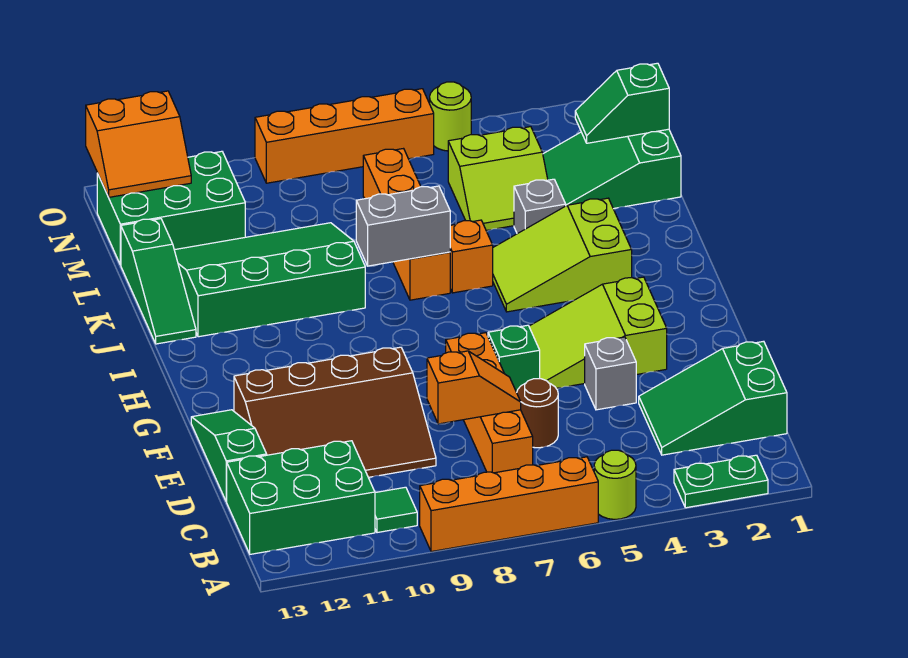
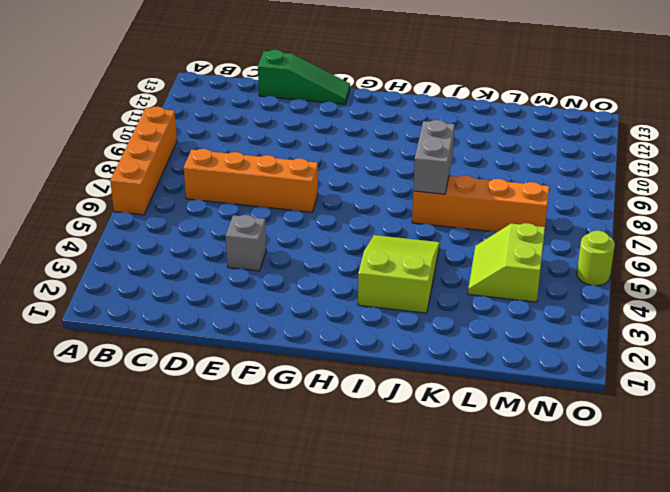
none -> green plate A2:A3 level 1
none -> lime round brick A5 level 1
none -> green tile B10 level 1

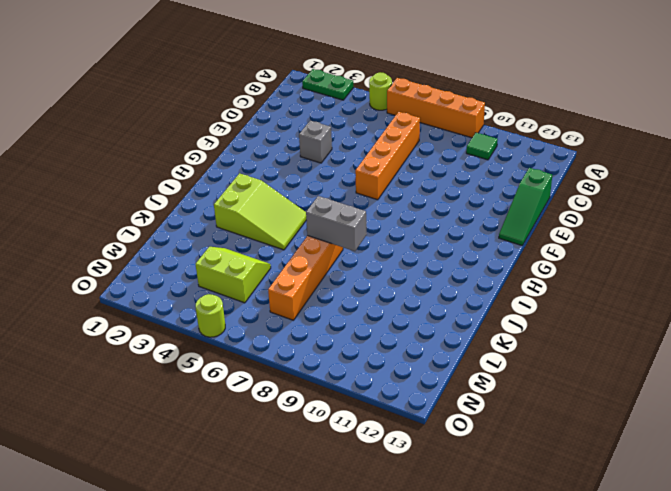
none -> green brick B11:C13 level 1
none -> green slope C1:D3 level 1 top 1
none -> brown round brick D6 level 1

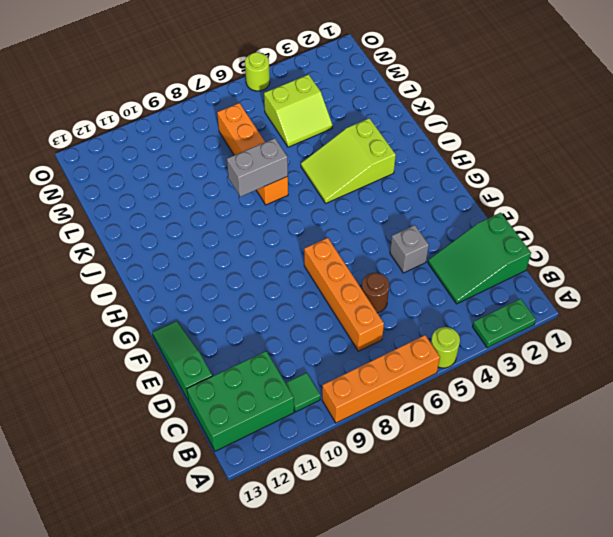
none -> brown slope D9:F12 level 1 top F
none -> lime slope F3:G5 level 1 top 3
none -> green brick F6 level 1

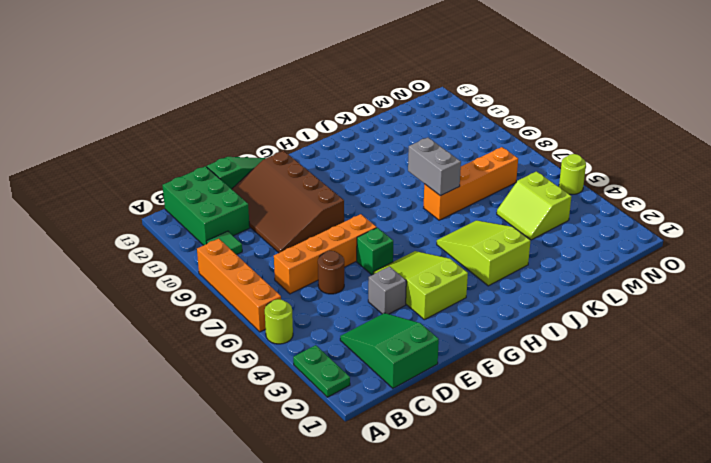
none -> orange brick J6 level 1
none -> green slope J9:L12 level 1 top J
none -> green slope J13:L13 level 1 top L

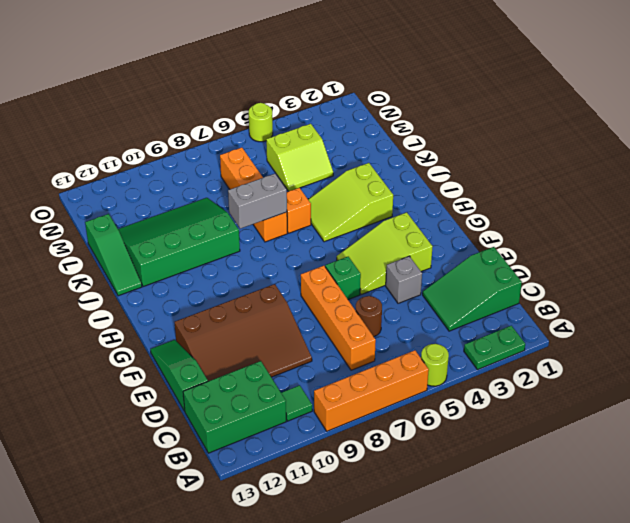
none -> grey brick K4 level 1
none -> green slope L1:M3 level 1 top 1
none -> green brick M11:N13 level 1

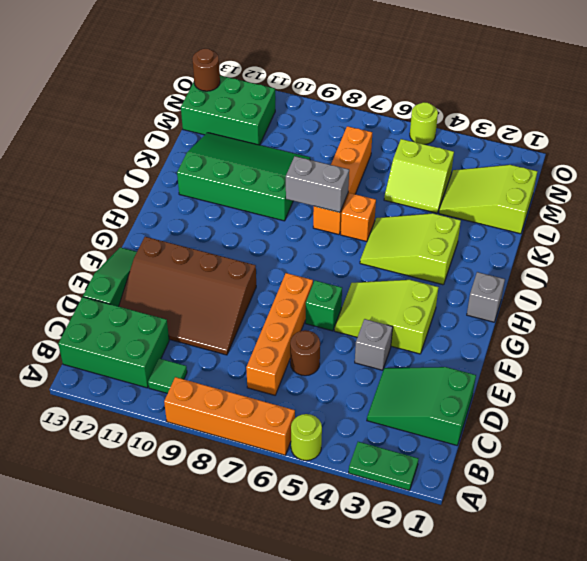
grey brick H1 level 1 -> grey brick K4 level 1
lime slope L1:M3 level 1 top 1 -> green slope L1:M3 level 1 top 1
brown round brick N13 level 2 -> orange slope N12:O13 level 2 top O
none -> green slope J13:L13 level 1 top L
none -> orange brick O6:O9 level 1
none -> orange slope D7:D8 level 2 top 8

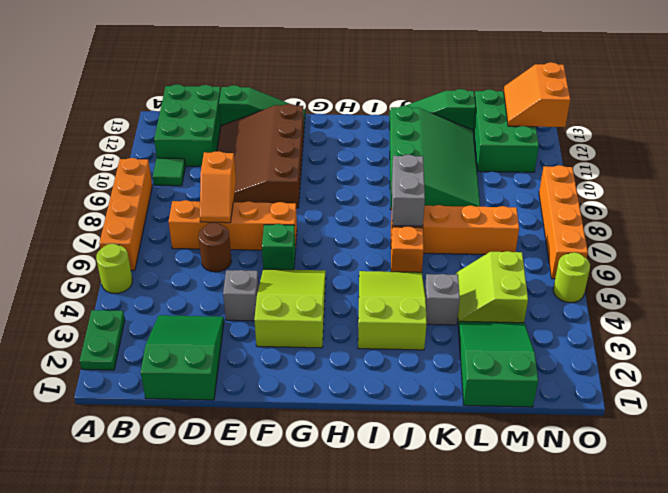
none -> green slope M1:M2 level 2 top 1

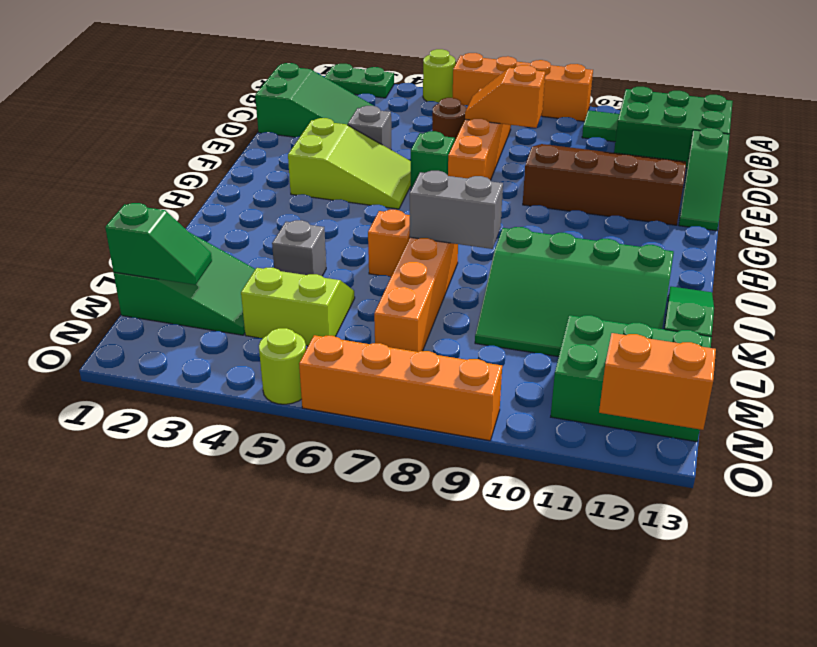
none -> lime slope I3:J5 level 1 top 3

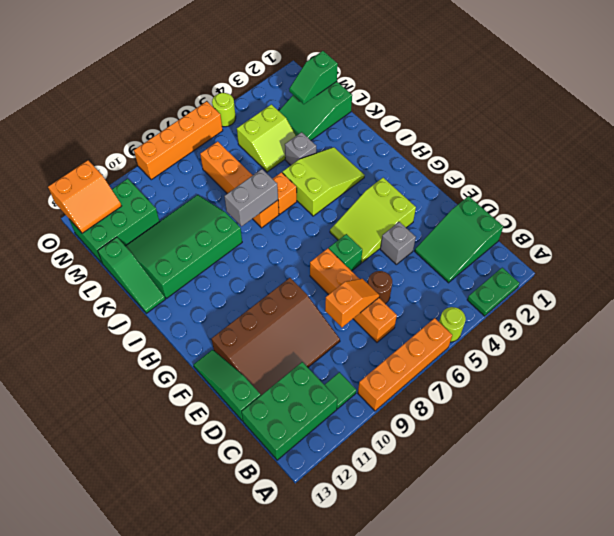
lime slope I3:J5 level 1 top 5 -> lime slope I3:J5 level 1 top 3

